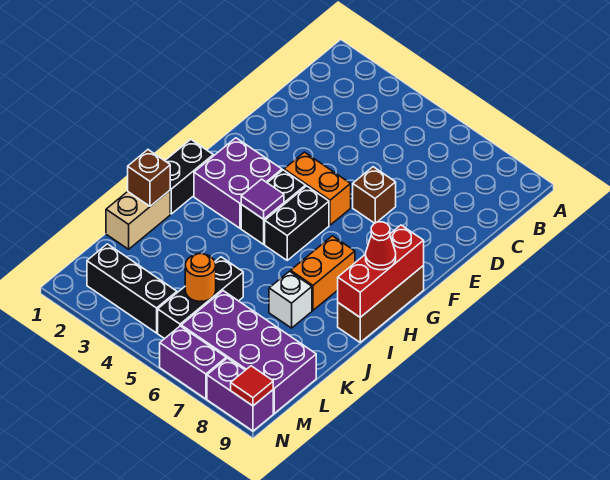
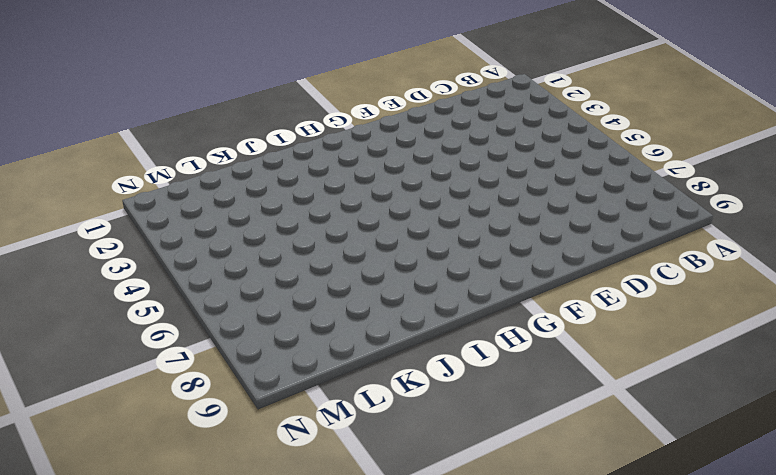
none -> brown brick E6 level 1
none -> orange brick F4:F5 level 1
none -> purple brick G2:H3 level 1

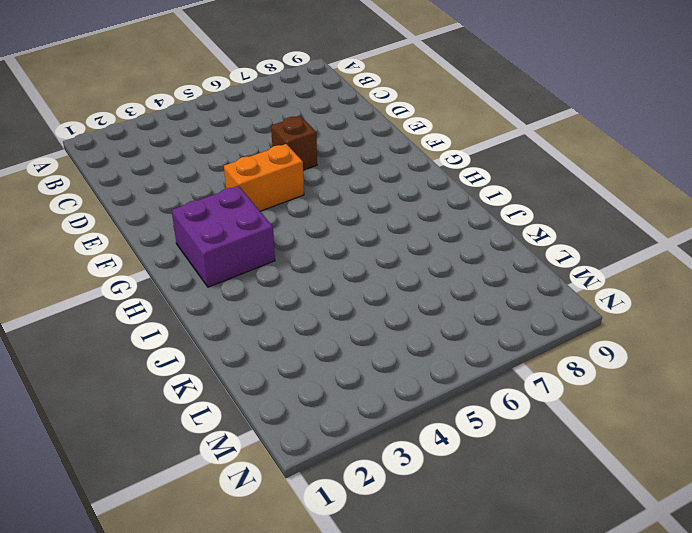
none -> black brick G4:H4 level 1
none -> black brick G5:H5 level 1
none -> brown brick G9:I9 level 1

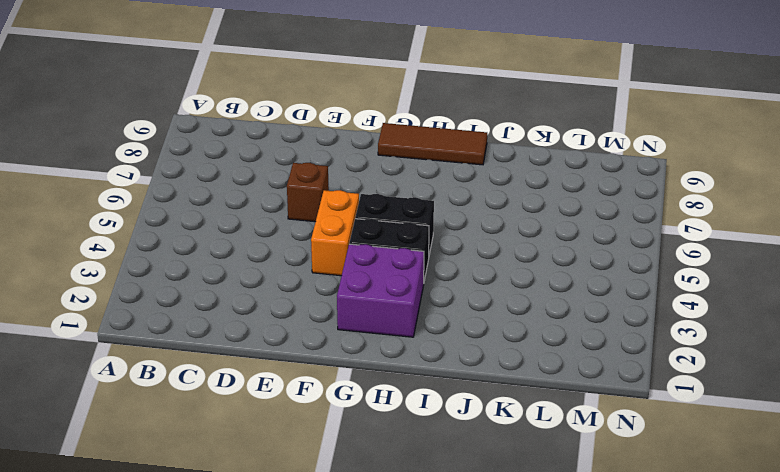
brown tile G9:I9 level 1 -> brown brick G9:I9 level 1
none -> black brick H1:I1 level 1
none -> orange brick H7:I7 level 1
none -> tan brick J1:K1 level 1

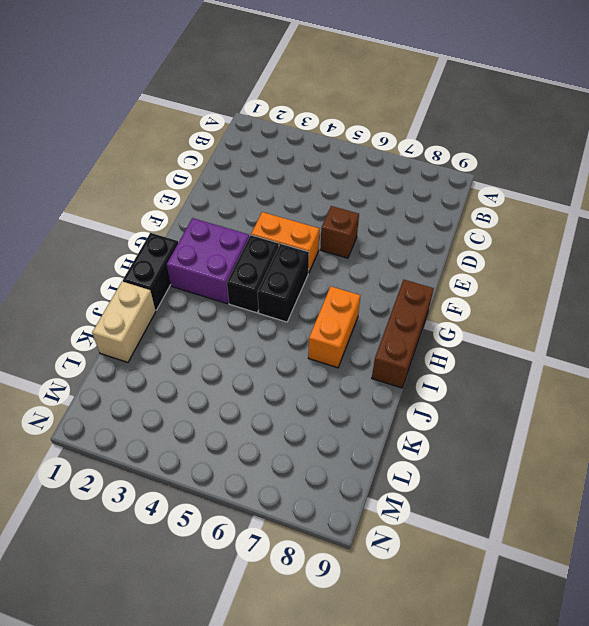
none -> white brick J7 level 1
none -> black brick K5:M5 level 1
none -> purple brick L6:M9 level 1

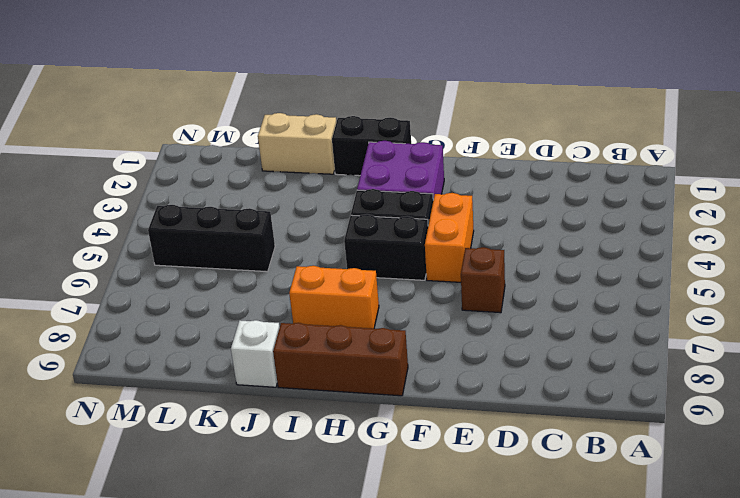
white brick J9 level 1 -> white brick J7 level 1
none -> purple brick L6:M9 level 1
none -> black brick M2:M4 level 1
none -> purple brick N6:N7 level 1

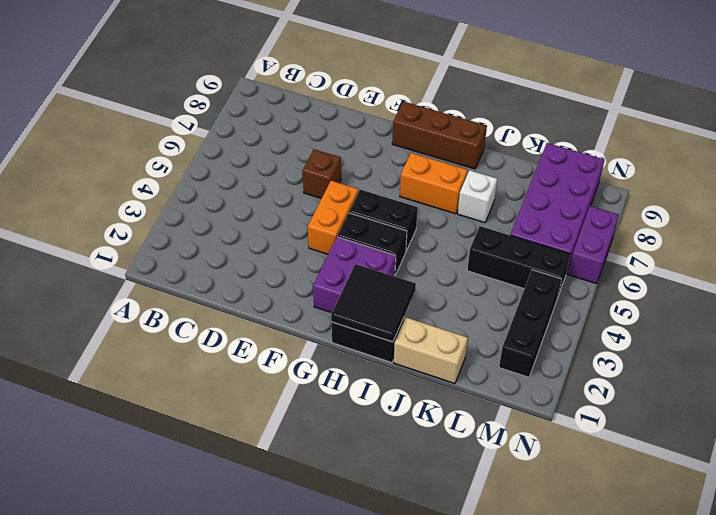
black tile H1:I2 level 2 -> none
none -> purple brick N8:N9 level 1
none -> red brick G9:I9 level 2
none -> purple tile H4 level 2

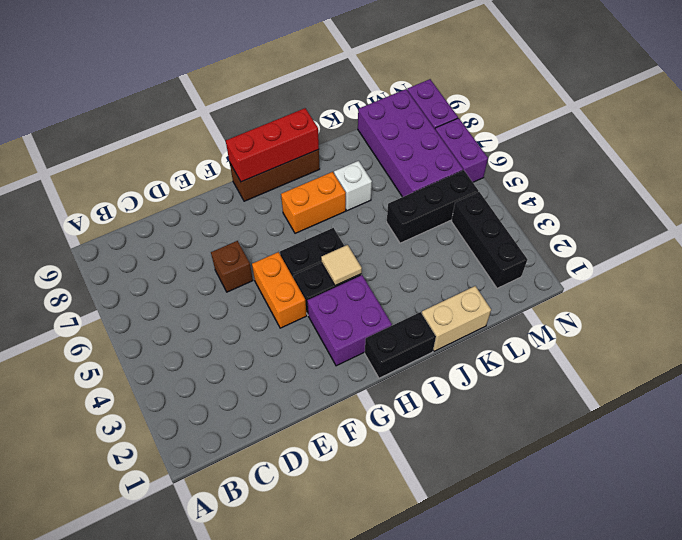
tan tile H4 level 2 -> purple tile H4 level 2
none -> brown brick J1 level 2
none -> orange round brick L5 level 2
none -> red tile N9 level 2

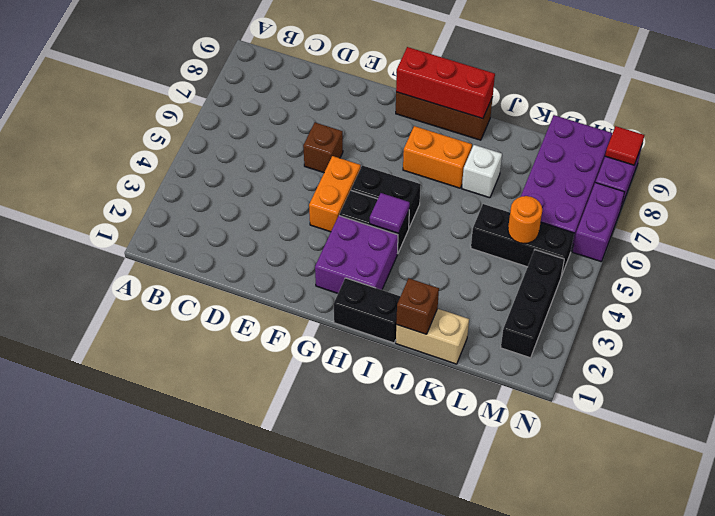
none -> red cone H9 level 3

